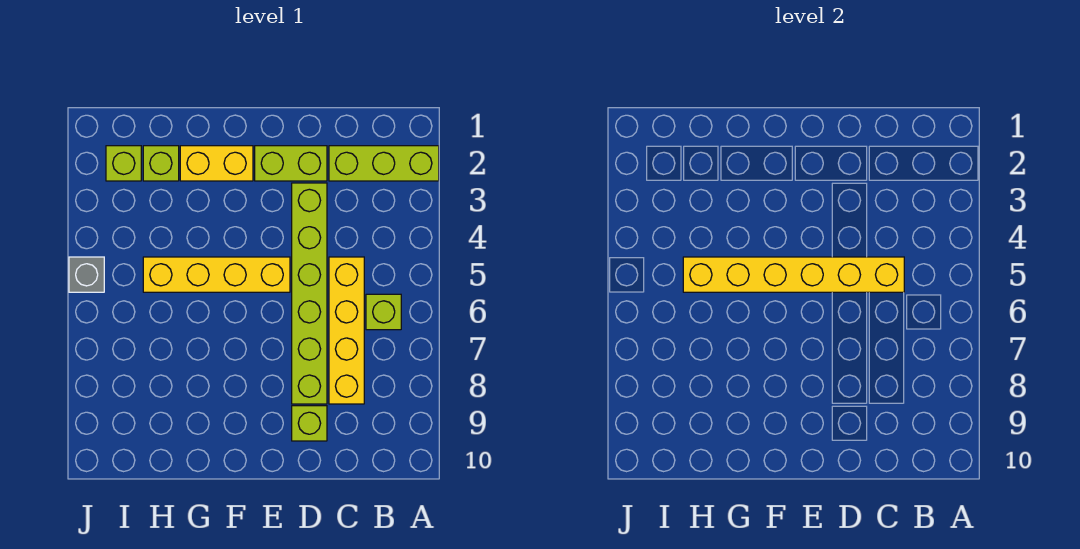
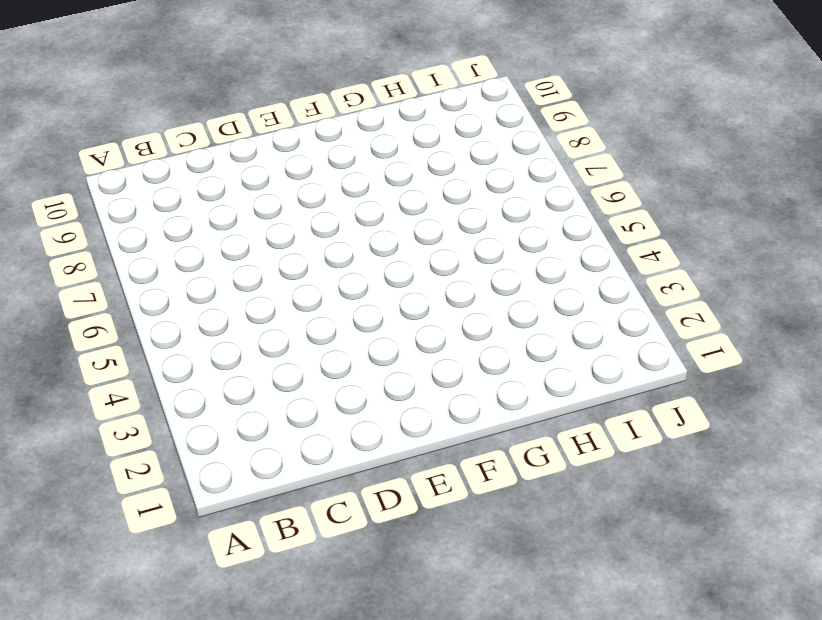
none -> lime brick A2:C2 level 1
none -> lime brick B6 level 1
none -> yellow brick C5:C8 level 1

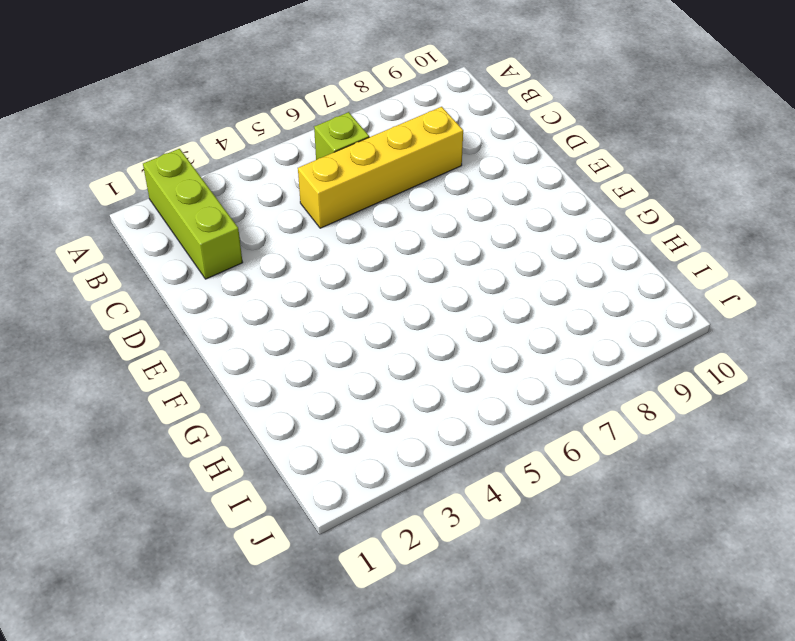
none -> lime brick D2:E2 level 1
none -> lime brick D3:D8 level 1
none -> lime brick D9 level 1

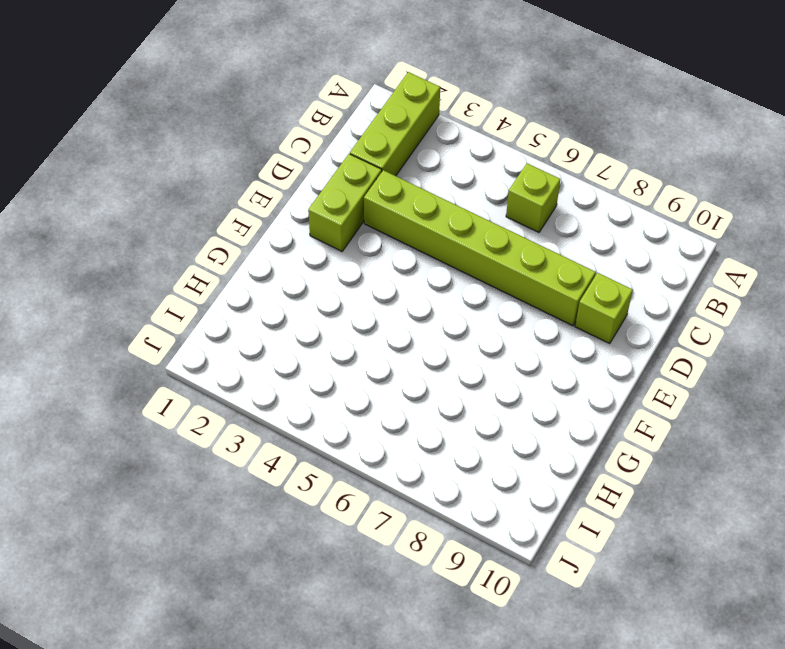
none -> yellow brick C5:C8 level 1
none -> yellow brick E5:H5 level 1
none -> yellow brick F2:G2 level 1

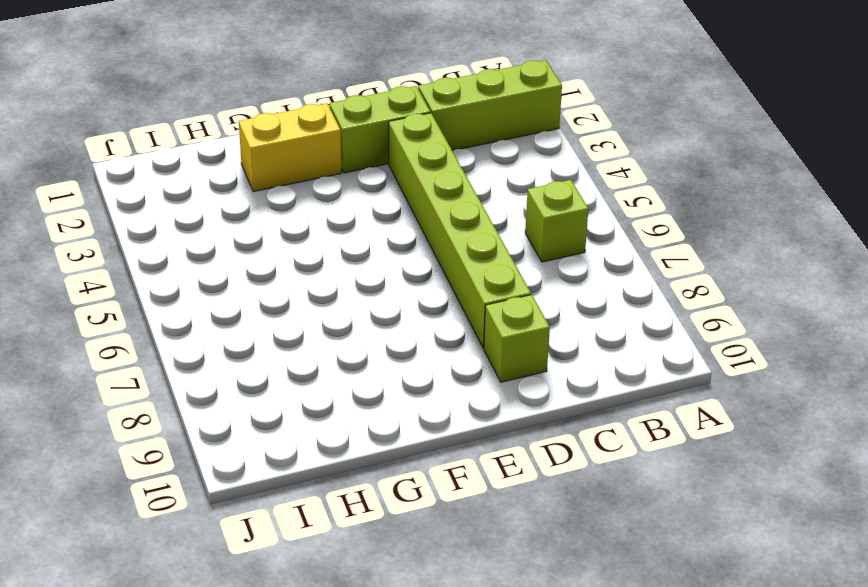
none -> yellow brick C5:C8 level 1
none -> yellow brick E5:H5 level 1
none -> lime brick H2 level 1

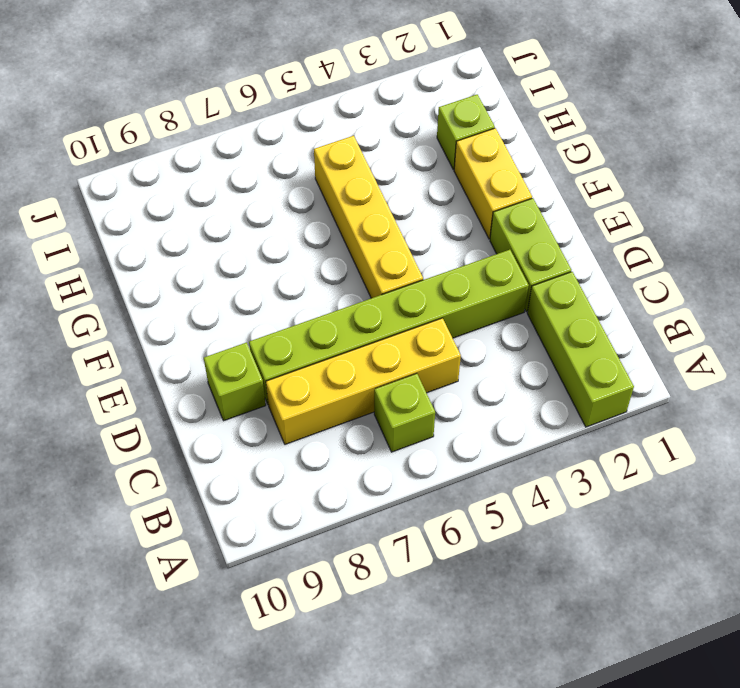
none -> lime brick I2 level 1
none -> grey brick J5 level 1
none -> yellow brick C5:H5 level 2

